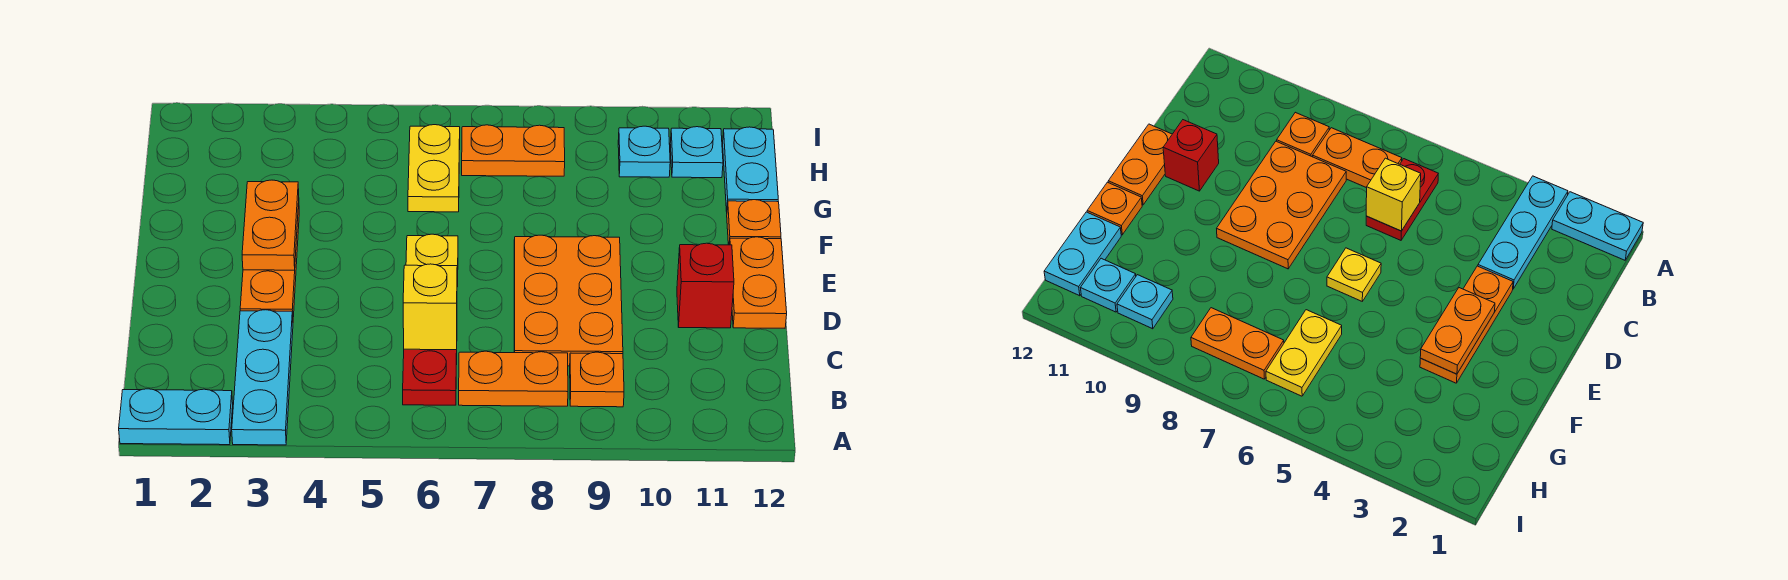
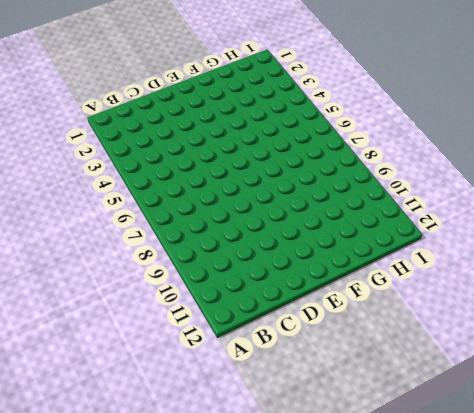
none -> cyan plate A1:A2 level 1
none -> cyan plate A3:C3 level 1
none -> red plate B6:C6 level 1

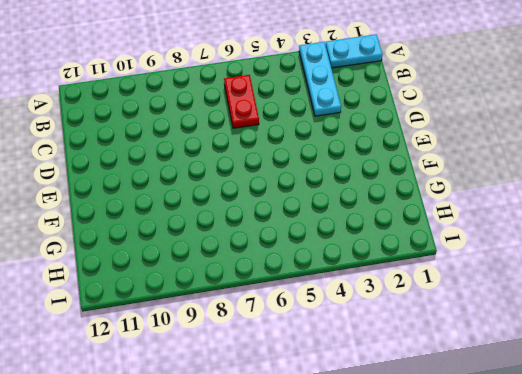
none -> orange plate B7:B8 level 1
none -> orange plate B9 level 1
none -> orange plate C8:E9 level 1

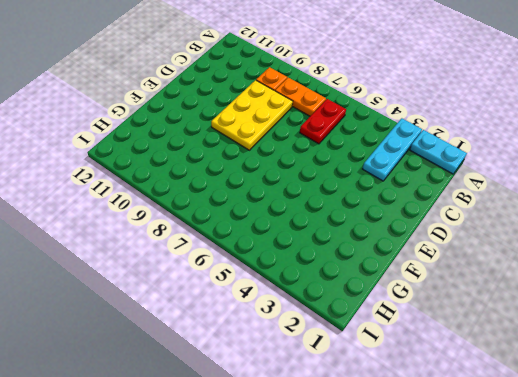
yellow plate C8:E9 level 1 -> orange plate C8:E9 level 1
none -> orange plate D3:F3 level 1
none -> red brick D11 level 1
none -> orange plate D12:E12 level 1

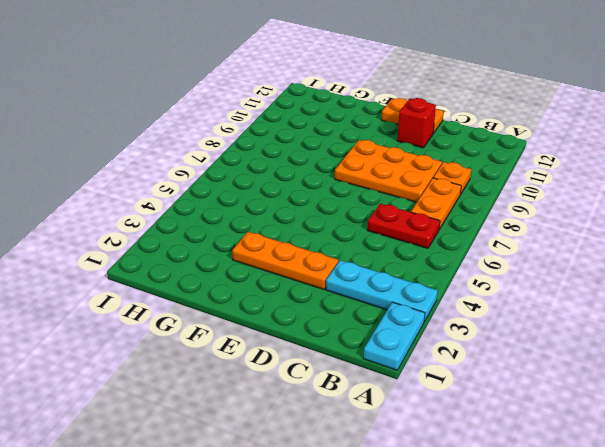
none -> yellow plate E6 level 1
none -> orange plate F12 level 1
none -> yellow plate G6:H6 level 1

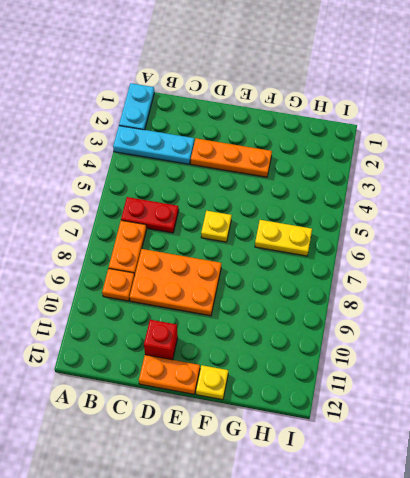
yellow plate F12 level 1 -> orange plate F12 level 1
none -> cyan plate G12:H12 level 1
none -> orange plate H7:H8 level 1
none -> cyan plate H10 level 1

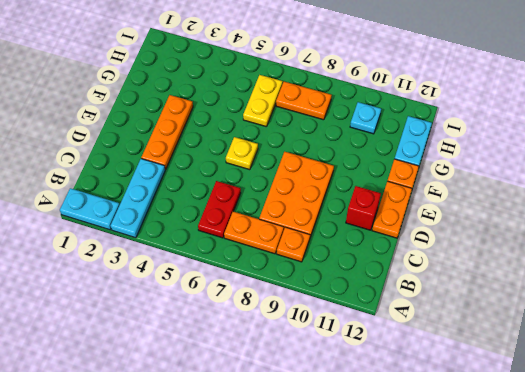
none -> cyan plate H11 level 1
none -> yellow brick C6 level 2
none -> orange plate E3:F3 level 2

